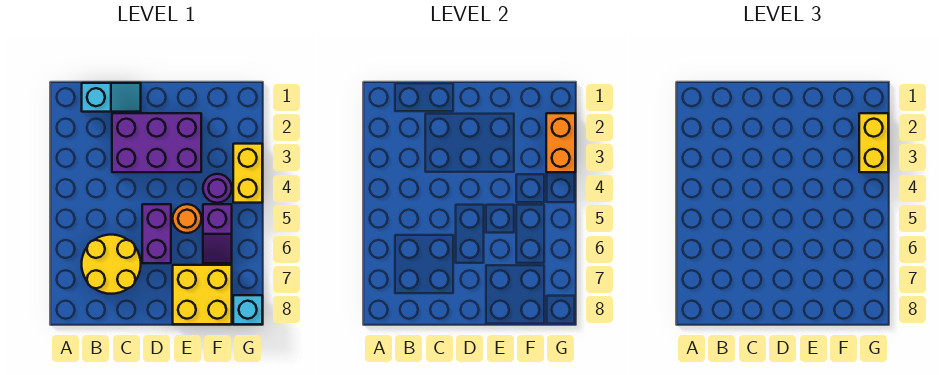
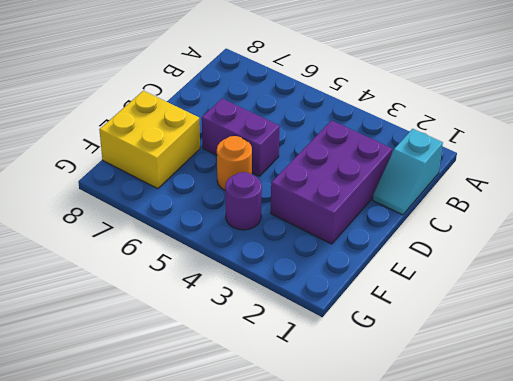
none -> yellow round brick B6:C7 level 1
none -> purple slope F5:F6 level 1 top 5
none -> yellow brick G3:G4 level 1

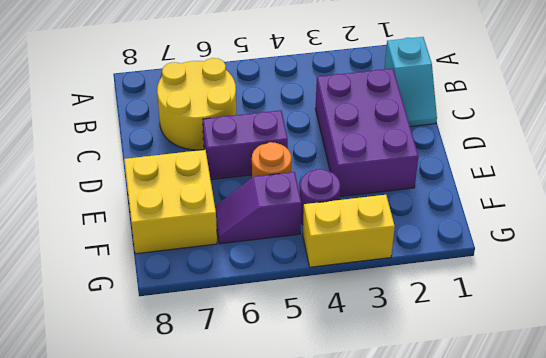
none -> cyan brick G8 level 1
none -> orange brick G2:G3 level 2
none -> yellow brick G2:G3 level 3

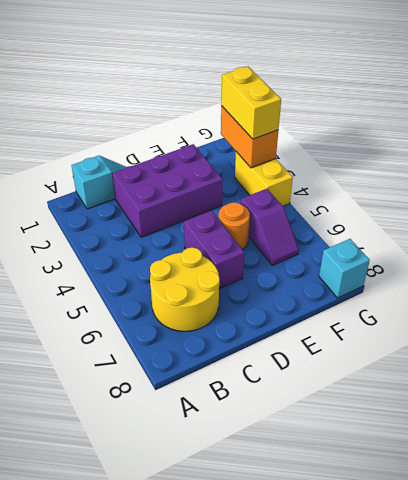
none -> yellow brick E7:F8 level 1
none -> purple round brick F4 level 1

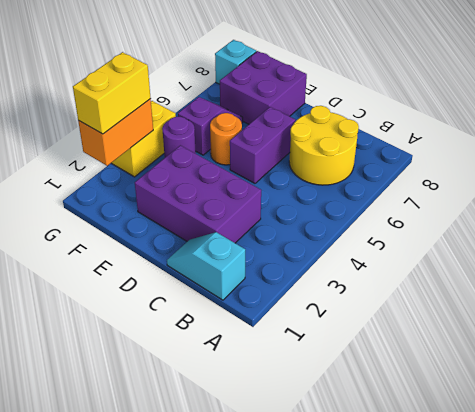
purple brick E7:F8 level 1 -> yellow brick E7:F8 level 1

